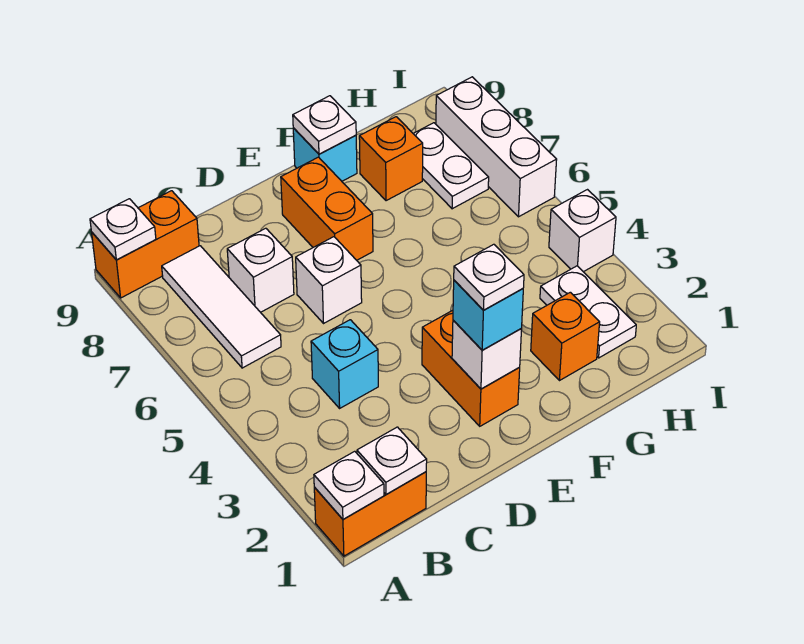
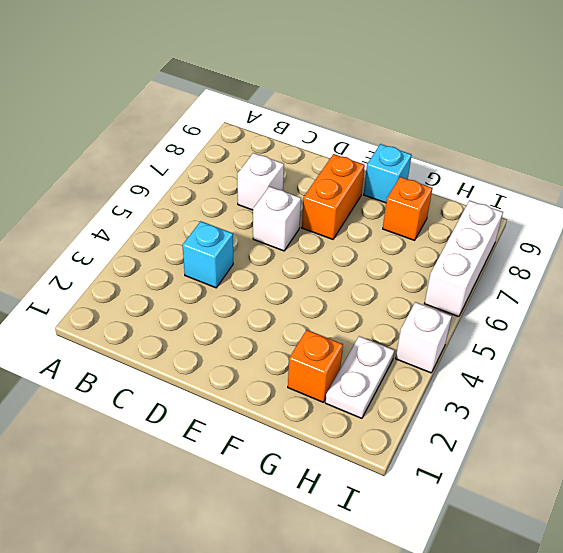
none -> orange brick A1:B1 level 1
none -> orange brick A9:B9 level 1
none -> white tile B6:B8 level 1

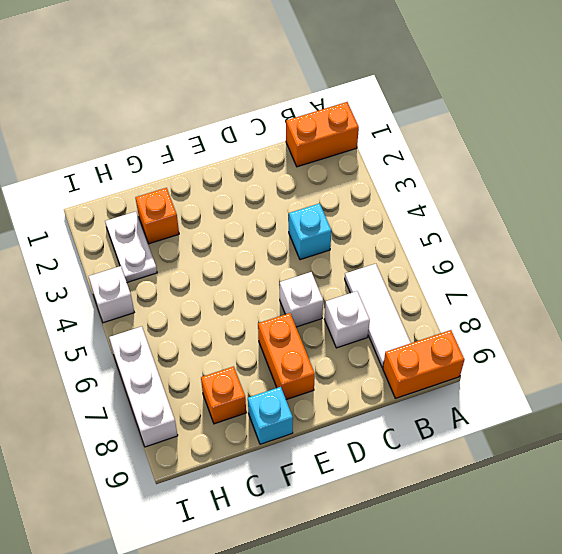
none -> orange brick E2:E3 level 1
none -> white plate H7:H8 level 1
none -> white plate A1 level 2

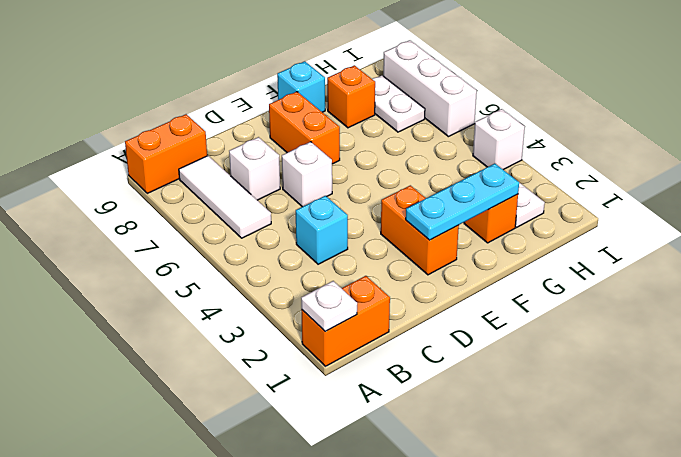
cyan plate E2:G2 level 2 -> white brick E2 level 2
none -> white plate A9 level 2
none -> white plate B1 level 2
none -> white plate F9 level 2

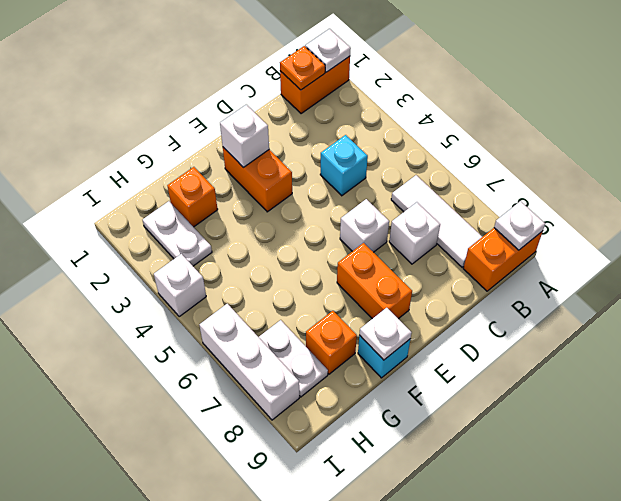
orange plate B1 level 2 -> white plate B1 level 2
none -> cyan brick E2 level 3
none -> white plate E2 level 4

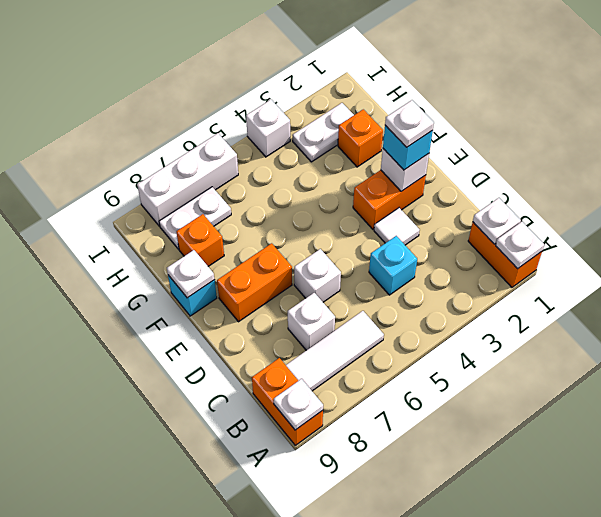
white tile D3 level 1 -> none

